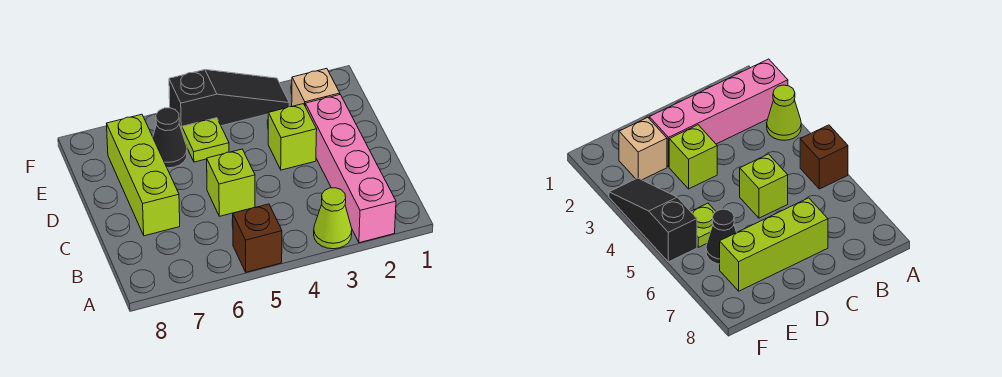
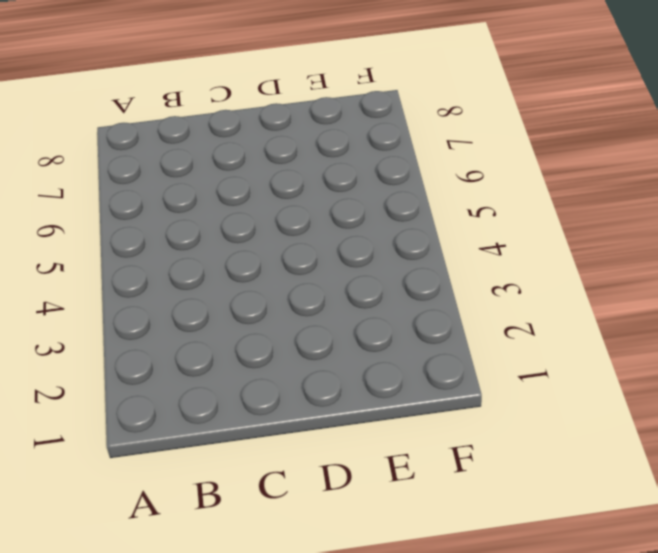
none -> pink brick A2:D2 level 1
none -> lime cone A3 level 1

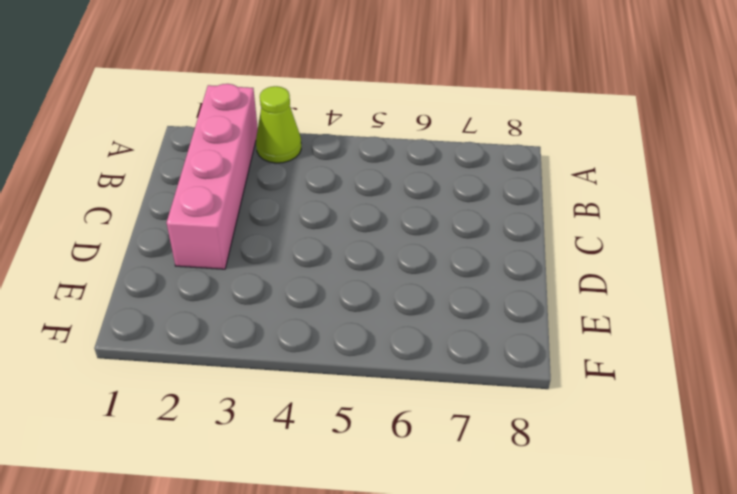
none -> brown brick A5 level 1
none -> lime brick C5 level 1

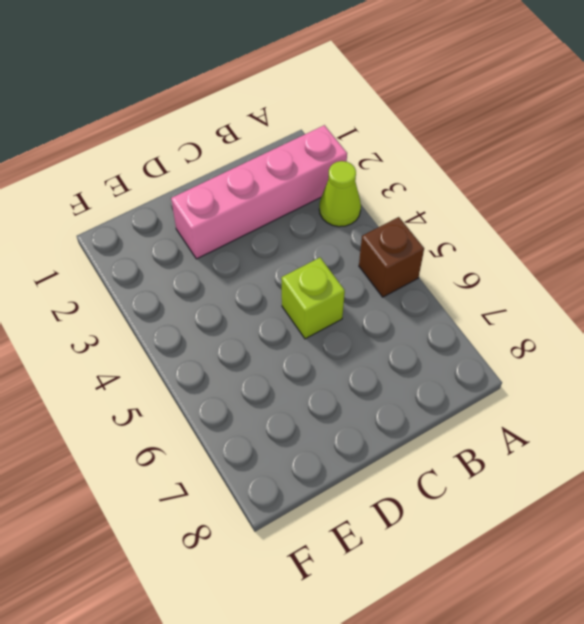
none -> lime brick C7:E7 level 1
none -> lime brick D3 level 1

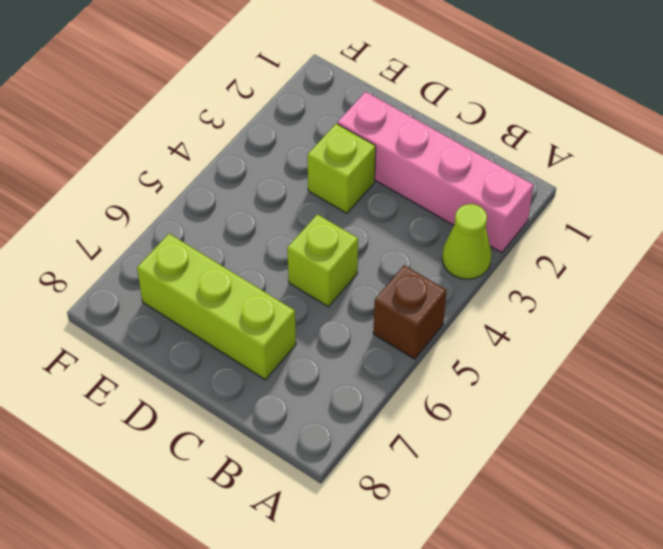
none -> tan brick E2 level 1
none -> lime plate E5 level 1

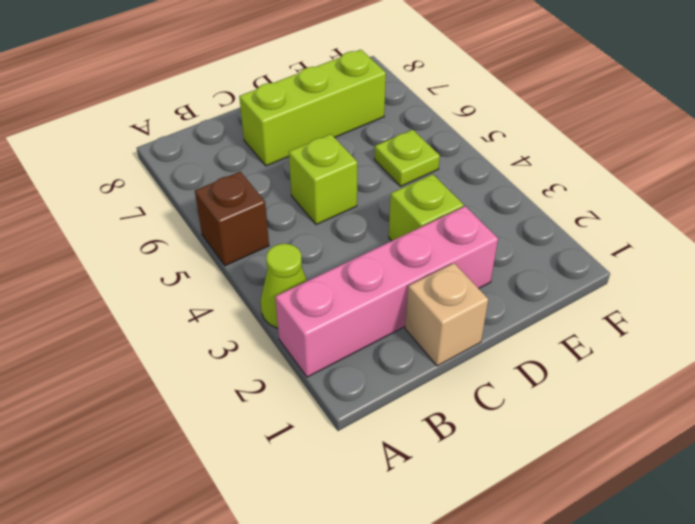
tan brick C1 level 1 -> tan brick E2 level 1
none -> black cone E6 level 1
none -> black slope F3:F5 level 1 top 5

